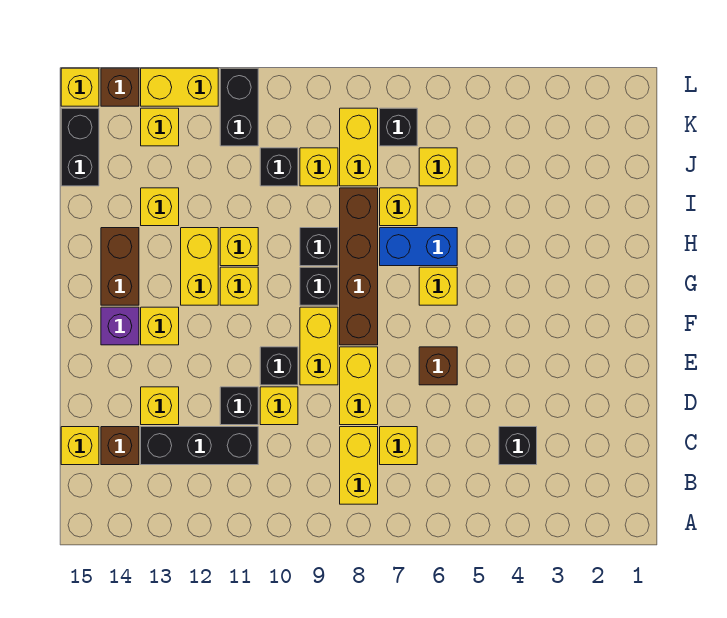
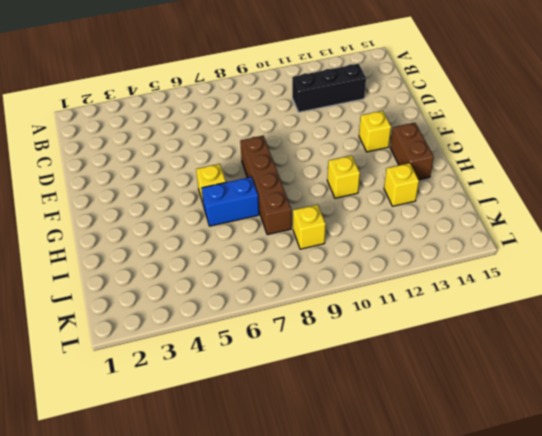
none -> yellow brick B8:C8 level 1
none -> black brick C4 level 1
none -> yellow brick C7 level 1
none -> brown brick C14 level 1

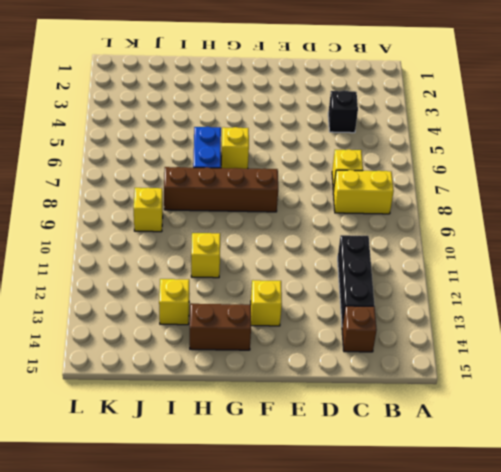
none -> yellow brick C15 level 1
none -> yellow brick D8:E8 level 1
none -> yellow brick D10 level 1
none -> black brick D11 level 1

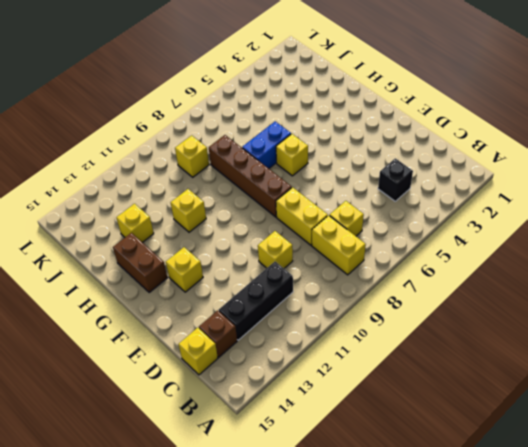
none -> black brick D11 level 1
none -> yellow brick D13 level 1
none -> brown brick E6 level 1
none -> yellow brick E9:F9 level 1

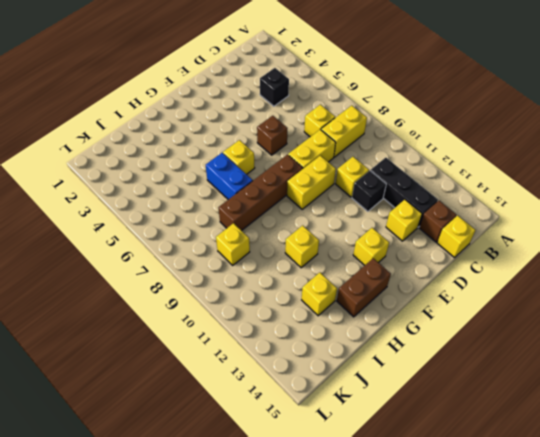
none -> black brick E10 level 1
none -> purple brick F14 level 1
none -> black brick G9 level 1
none -> yellow brick G11 level 1

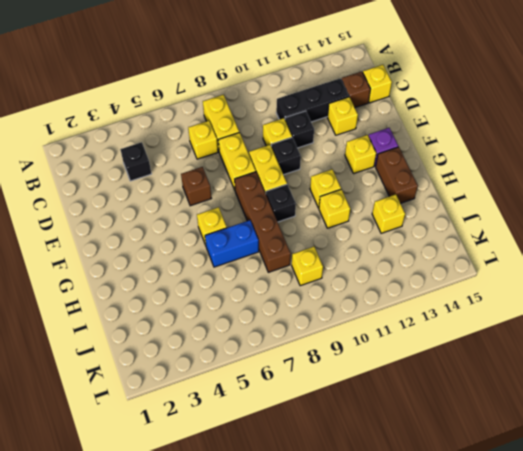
none -> yellow brick G12:H12 level 1
none -> black brick H9 level 1
none -> yellow brick I7 level 1
none -> yellow brick J6 level 1

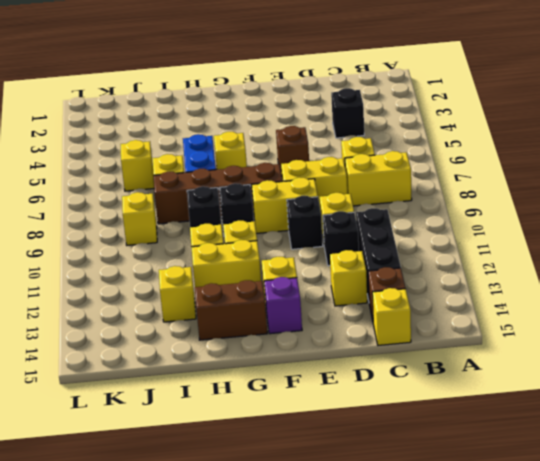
none -> yellow brick J8:K8 level 1
none -> black brick J10 level 1
none -> black brick J15:K15 level 1
none -> black brick K7 level 1

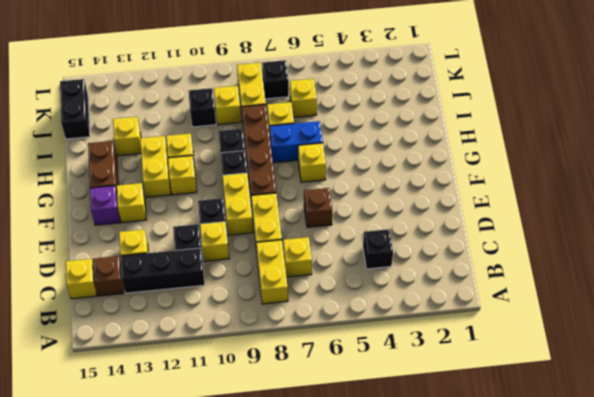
none -> black brick K11:L11 level 1
none -> yellow brick K13 level 1
none -> yellow brick L12:L13 level 1
none -> brown brick L14 level 1

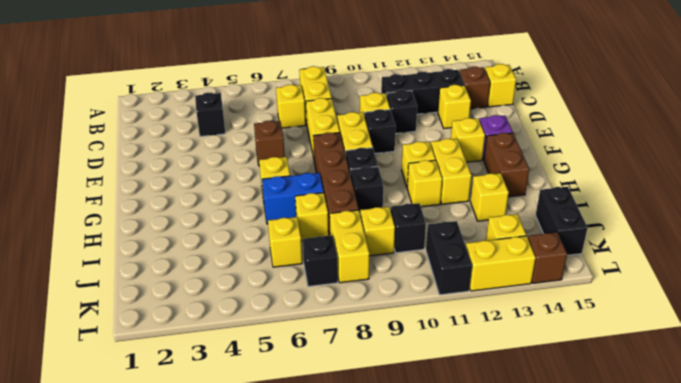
none -> yellow brick L15 level 1

